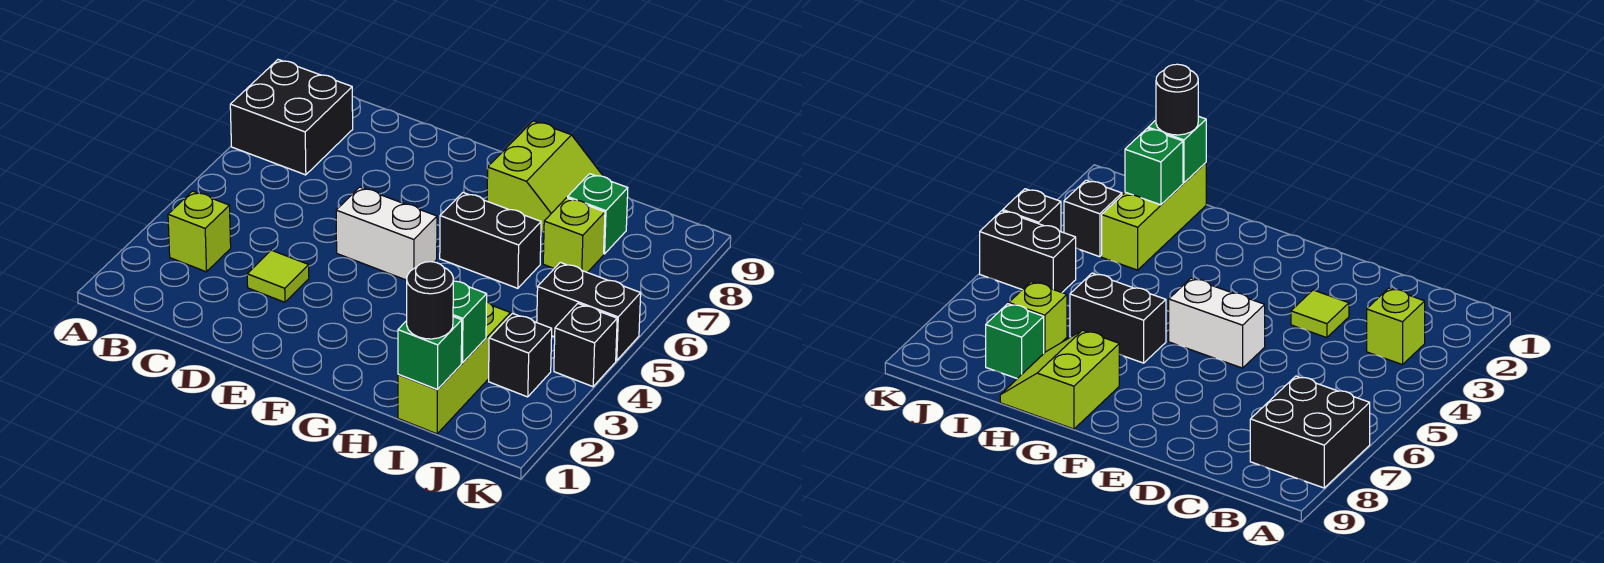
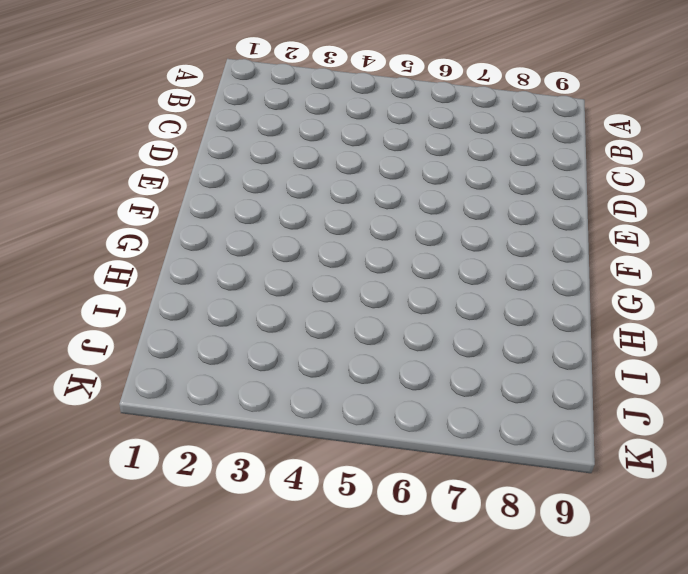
none -> black brick A7:B8 level 1
none -> lime brick B3 level 1
none -> lime tile D3 level 1

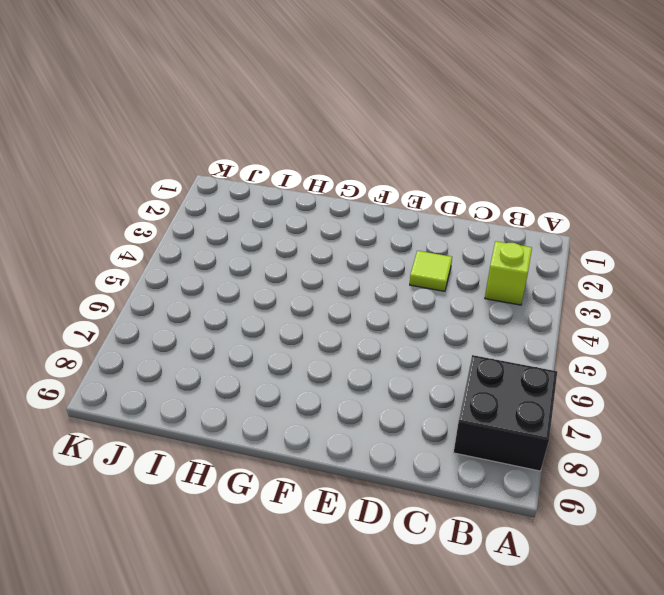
none -> white brick E5:F5 level 1
none -> black brick G6:H6 level 1
none -> lime slope G8:H9 level 1 top G

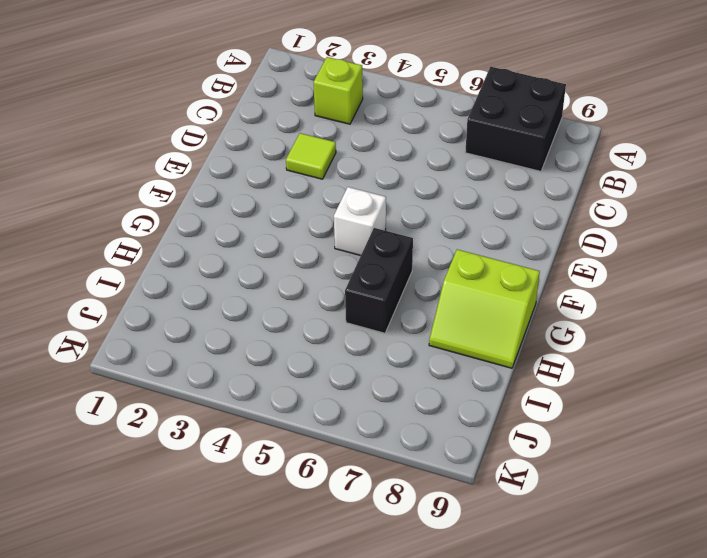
white brick F5 level 1 -> white brick E5:F5 level 1
none -> lime brick I1:I3 level 1
none -> lime brick I7 level 1
none -> green brick I8 level 1

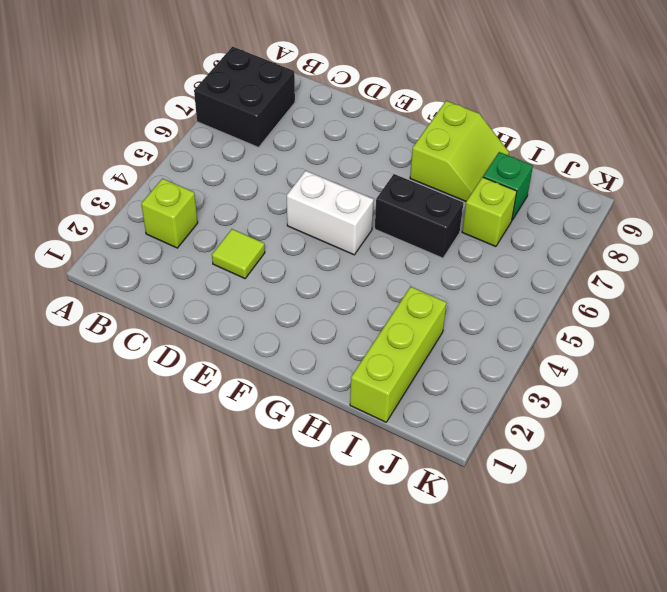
none -> black brick J3 level 1
none -> black brick J5:K5 level 1
none -> black brick K4 level 1

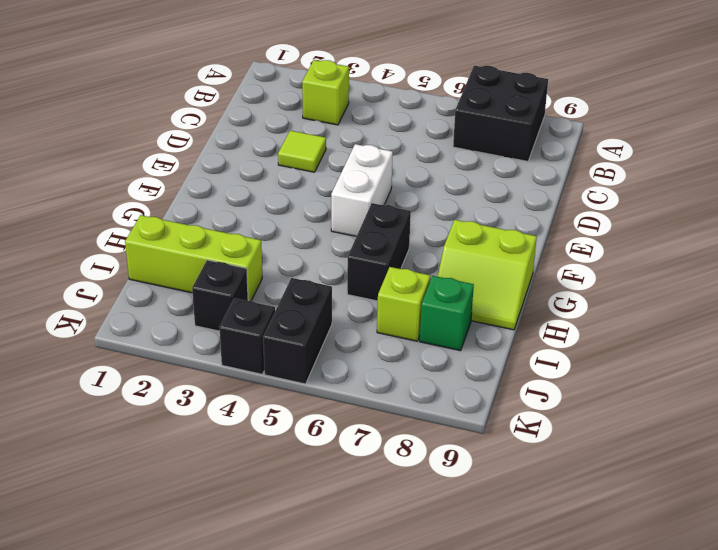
none -> green brick I1 level 2
none -> green brick I2 level 2
none -> black round brick I1 level 3

